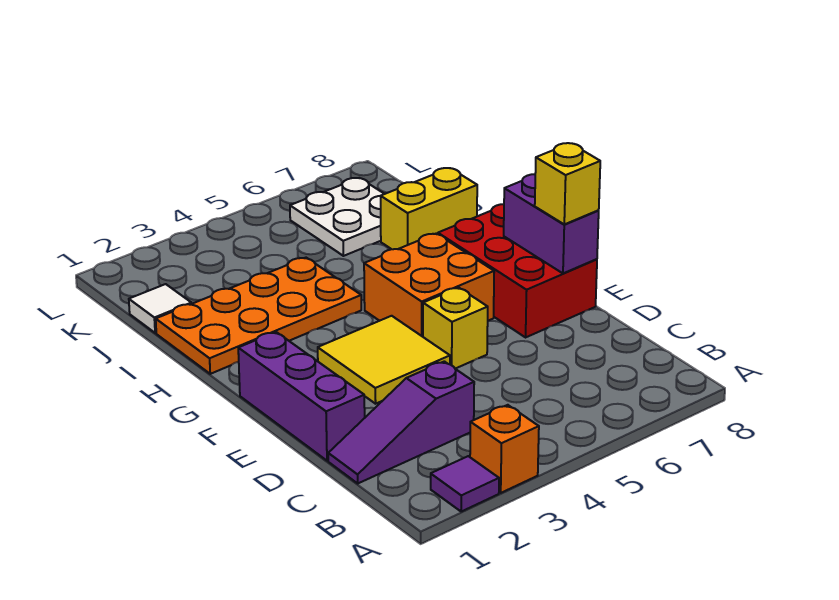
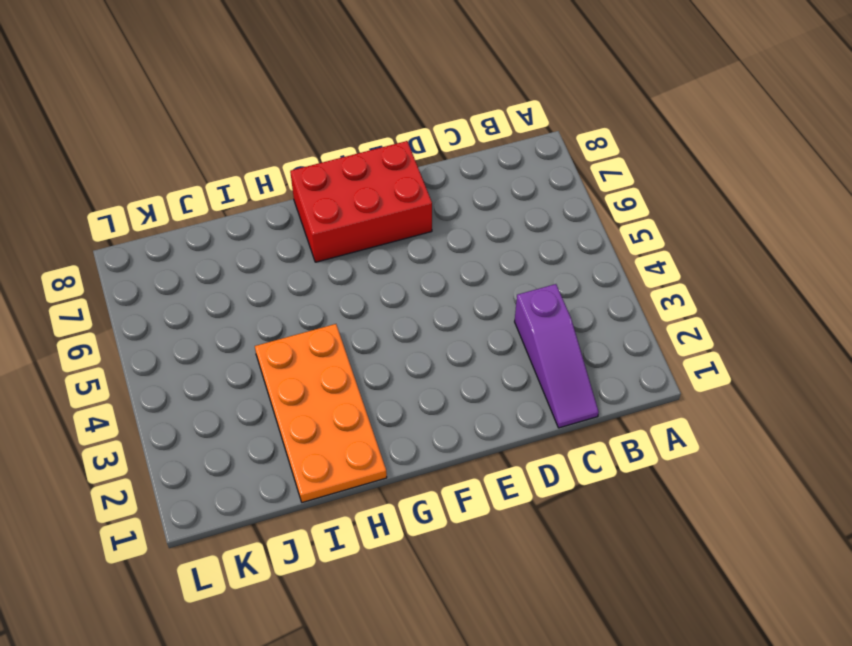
none -> purple tile A2 level 1
none -> orange brick A3 level 1
none -> purple brick D1:F1 level 1

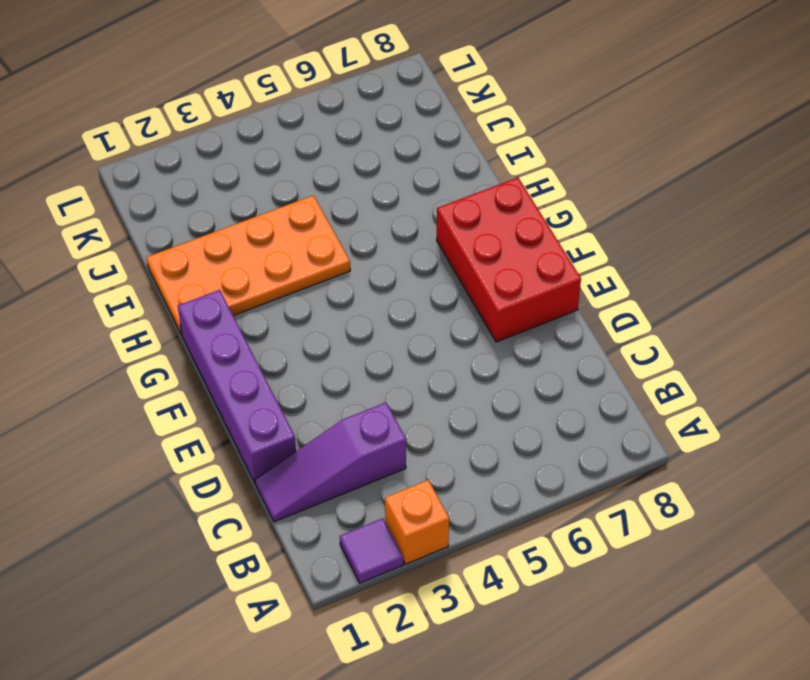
purple brick D1:G1 level 1 -> purple brick D1:F1 level 1
none -> yellow tile E3:F4 level 1
none -> yellow brick E5 level 1
none -> orange brick F5:G6 level 1

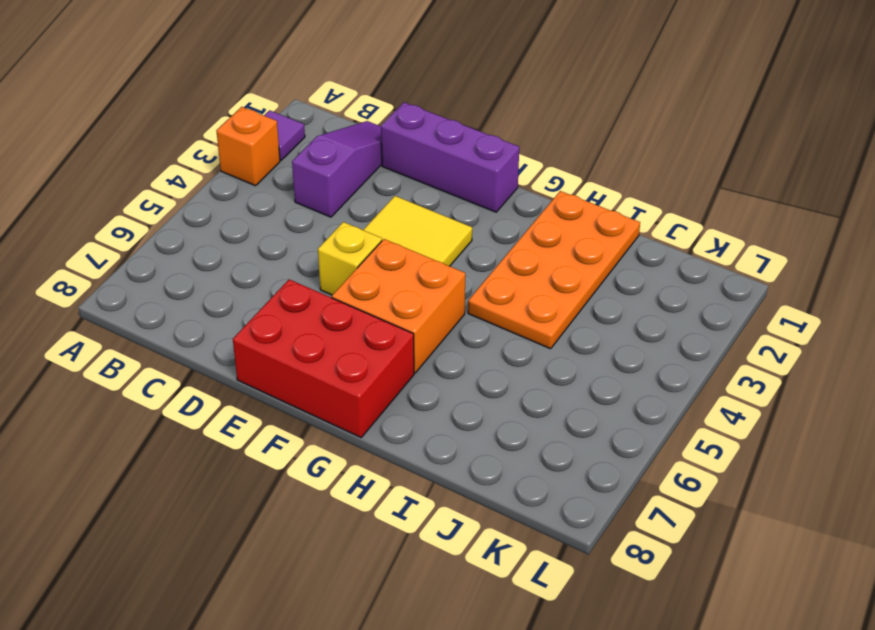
none -> yellow brick I7:I8 level 1
none -> white tile J1 level 1
none -> white plate J6:K7 level 1

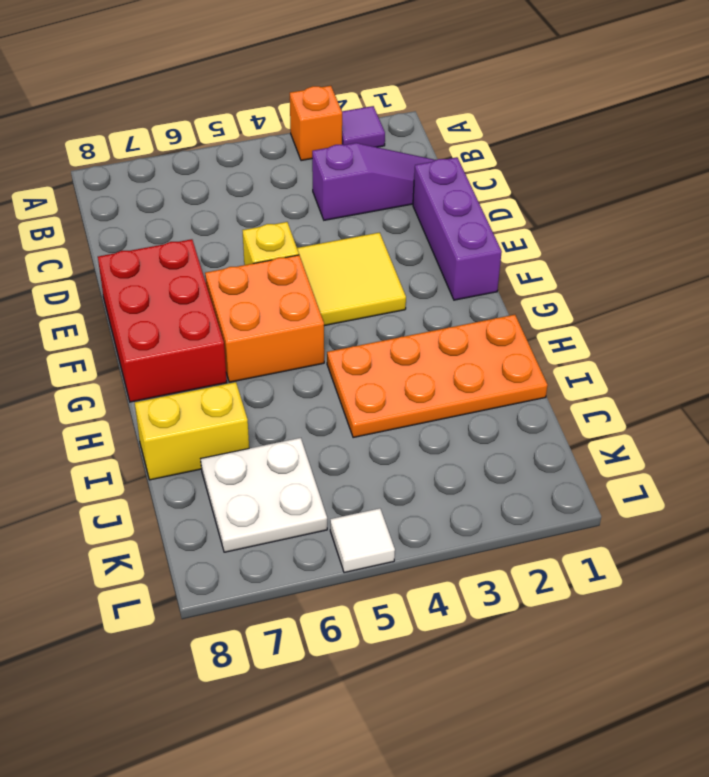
white tile L5 level 1 -> white tile J1 level 1
none -> purple brick E8:F8 level 2
none -> yellow brick E8 level 3

